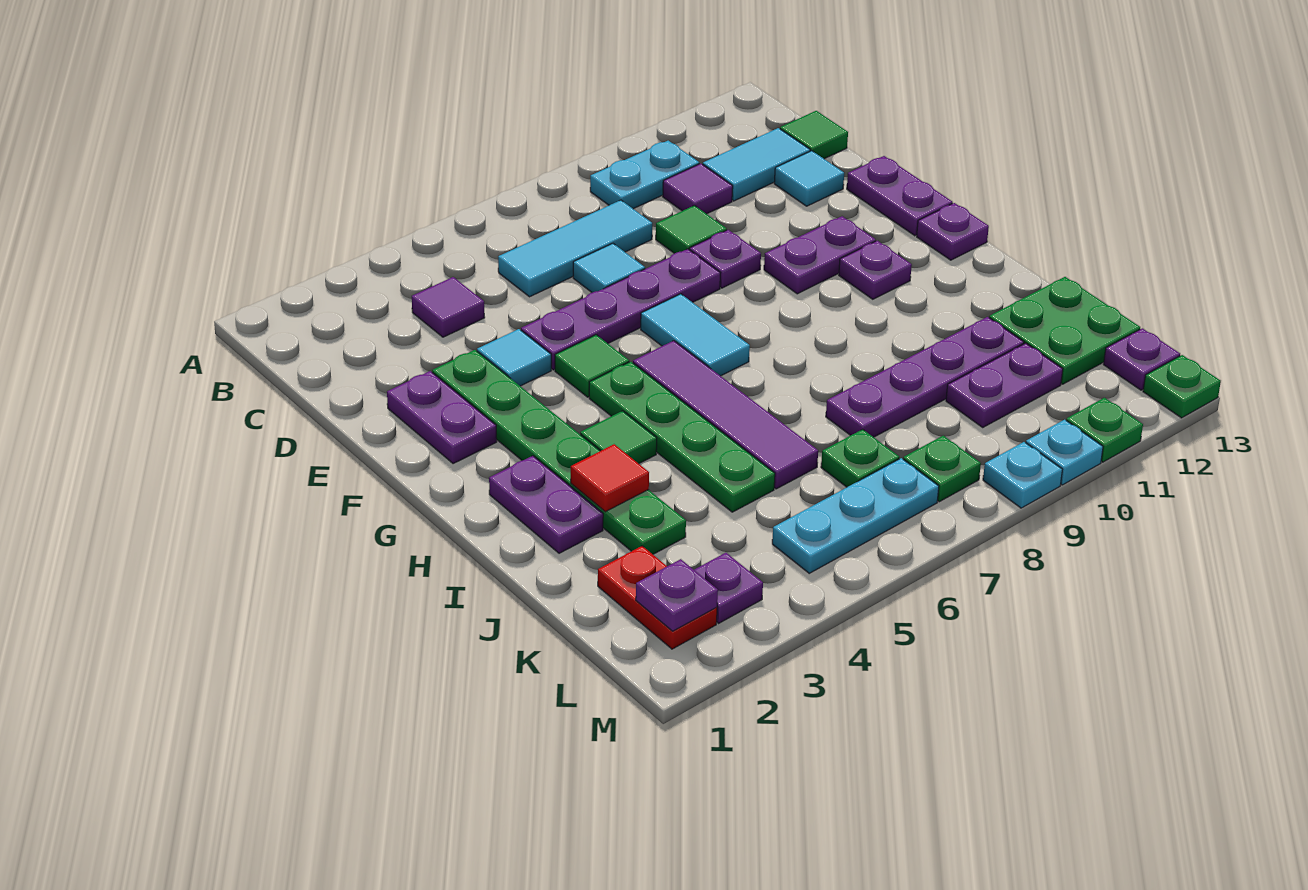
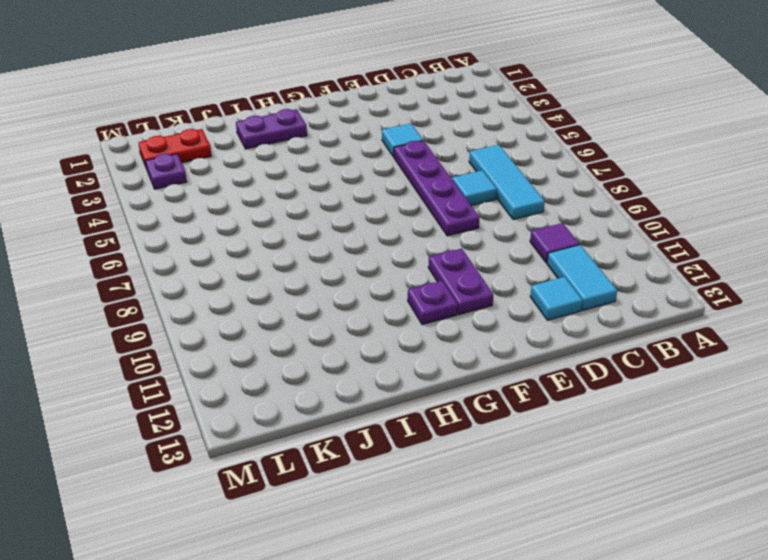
none -> cyan plate B9:B10 level 1
none -> purple tile C4 level 1
none -> green tile C13 level 1
none -> green tile D9 level 1

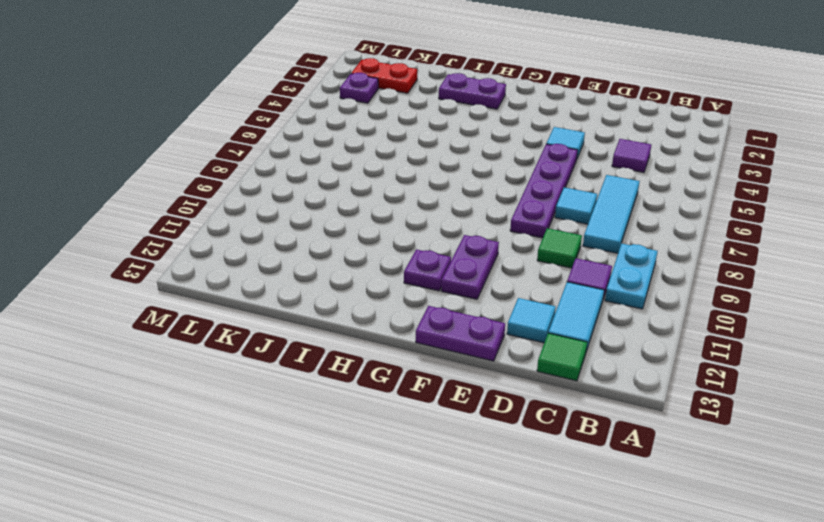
none -> purple plate E2:F2 level 1
none -> green plate E3:J3 level 1
none -> purple plate E9 level 1
none -> green tile F5 level 1

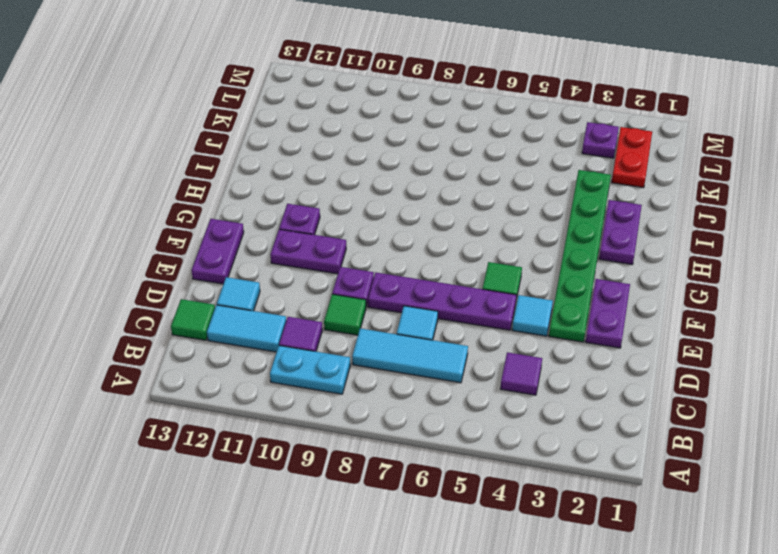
none -> cyan tile F7:G7 level 1
none -> green plate G5:J5 level 1
none -> purple tile G6:J6 level 1
none -> purple plate G13 level 1

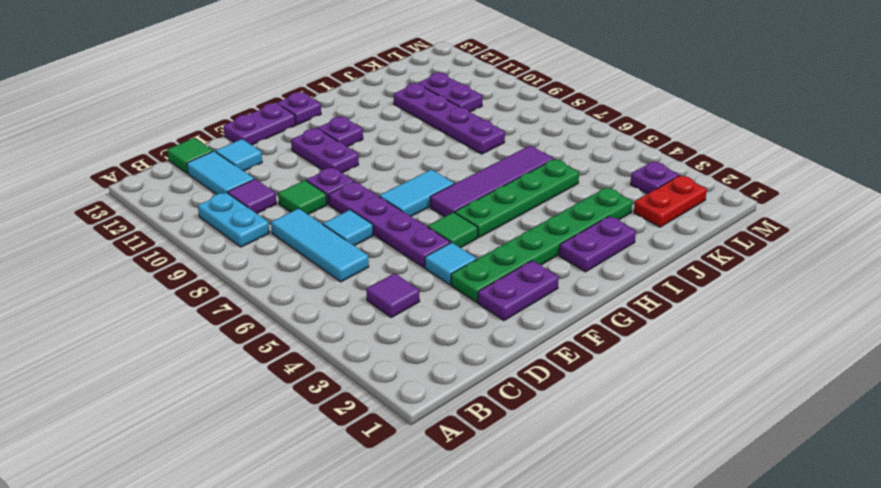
none -> green tile H4 level 1
none -> green plate J12:K13 level 1
none -> green plate K7 level 1
none -> cyan plate L5:L7 level 1

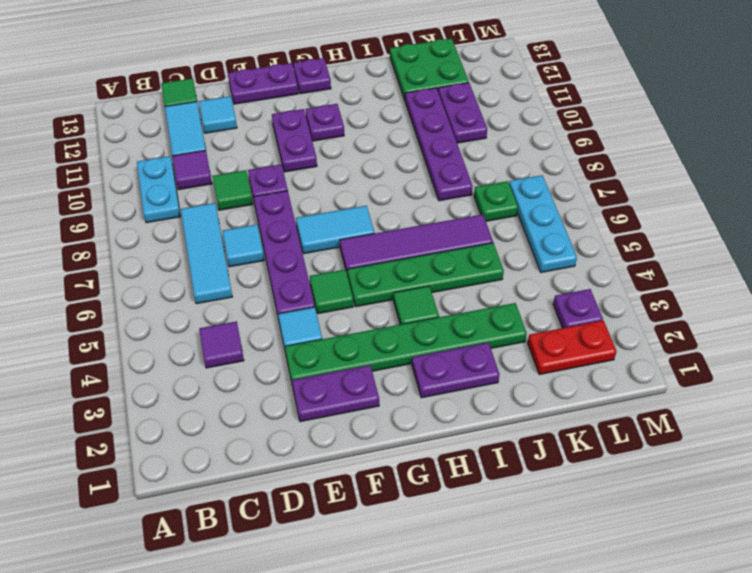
none -> green plate L8 level 1
none -> purple plate L13 level 1
none -> cyan plate M9 level 1
none -> cyan plate M10 level 1

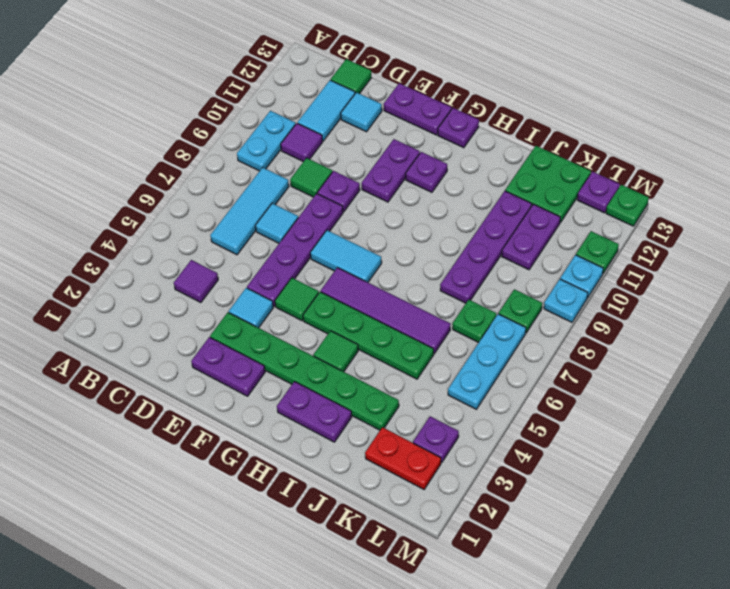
none -> red tile I3 level 2
none -> purple plate L2 level 2

